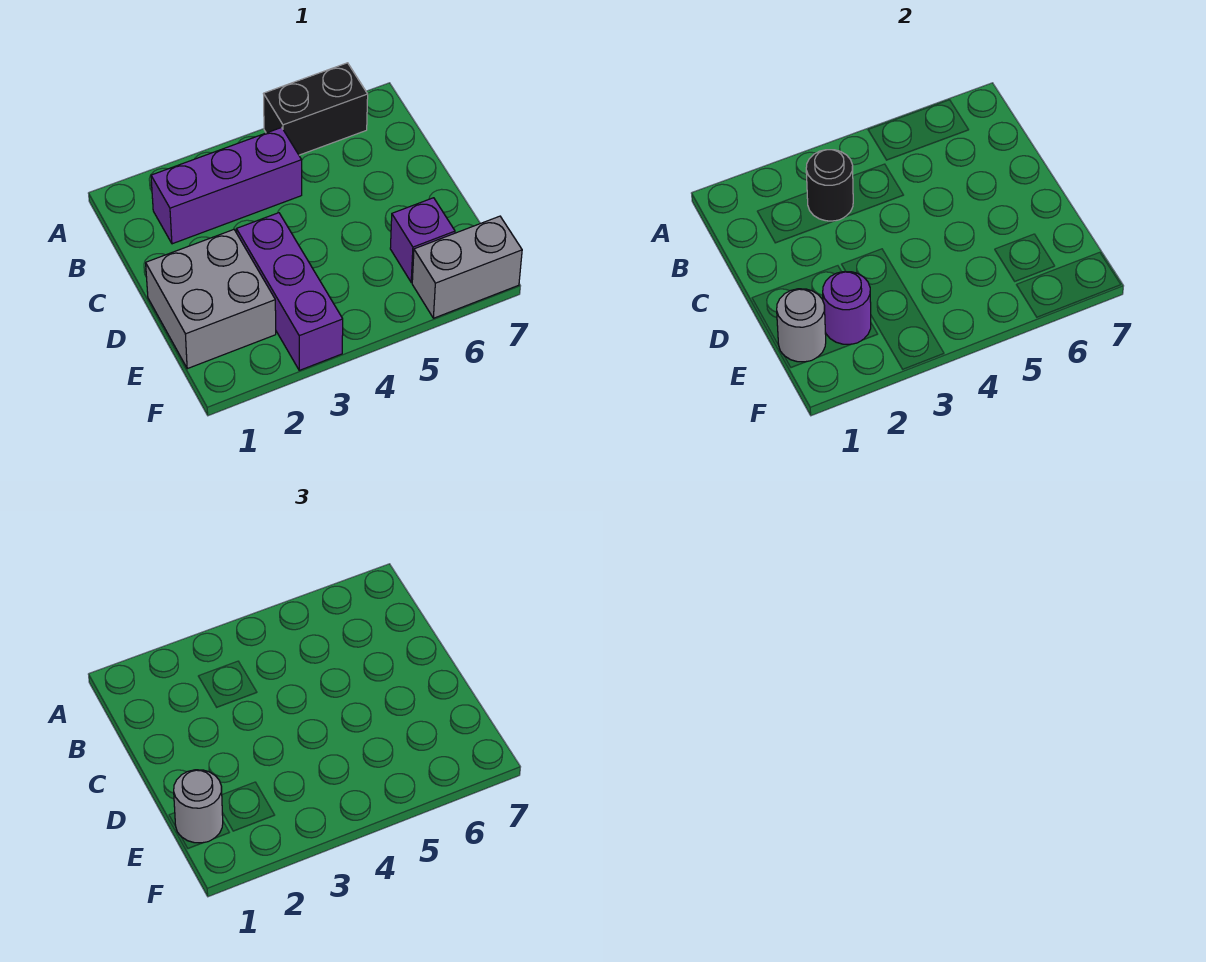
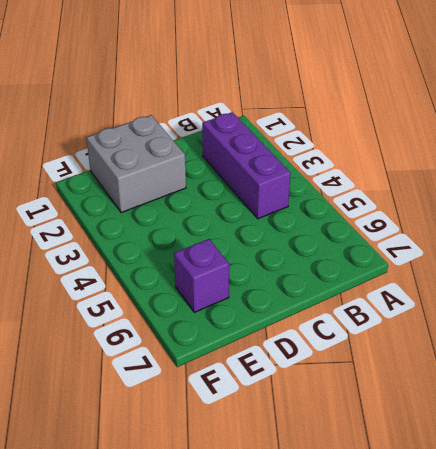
none -> black brick A5:A6 level 1
none -> purple brick D3:F3 level 1

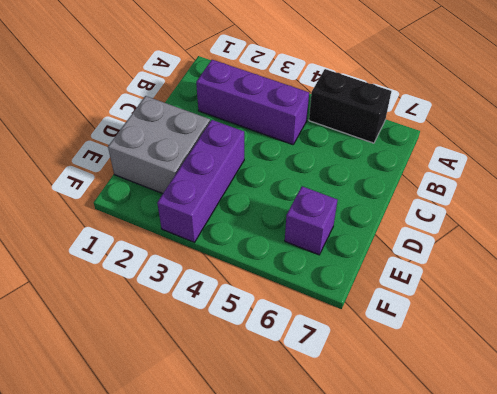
none -> grey brick F6:F7 level 1
none -> black round brick B3 level 2

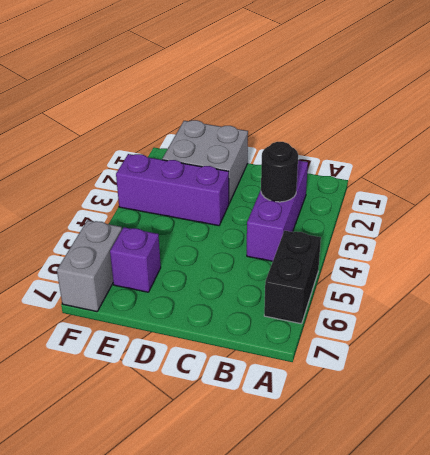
none -> grey round brick E1 level 2
none -> purple round brick E2 level 2

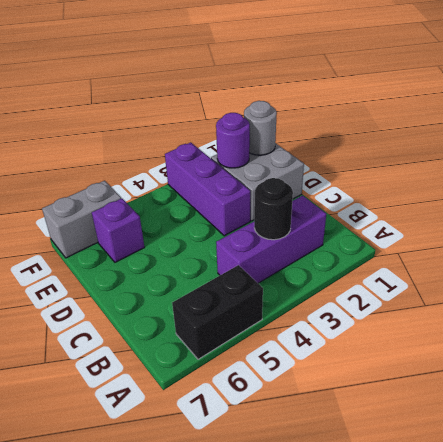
none -> grey round brick E1 level 3

